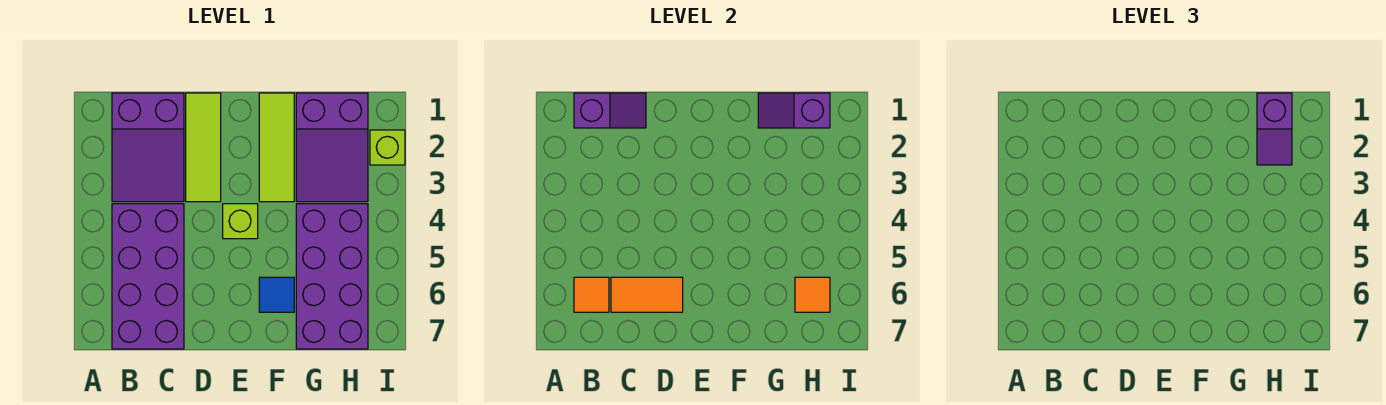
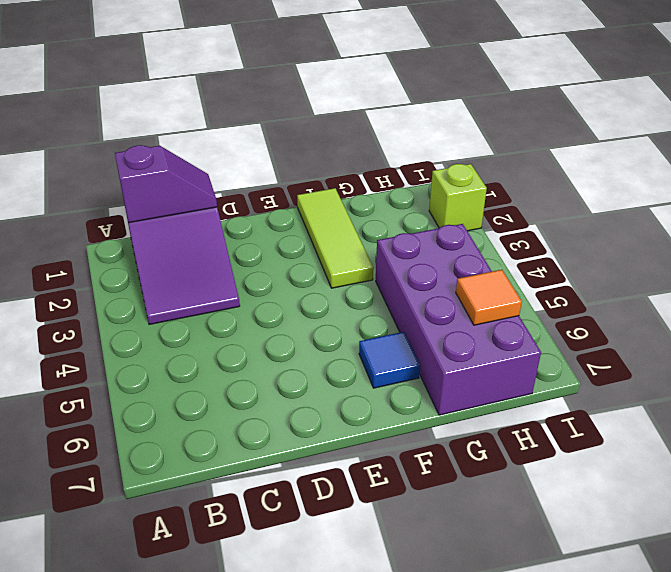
none -> purple brick B4:C7 level 1
none -> lime tile D1:D3 level 1
none -> lime brick E4 level 1

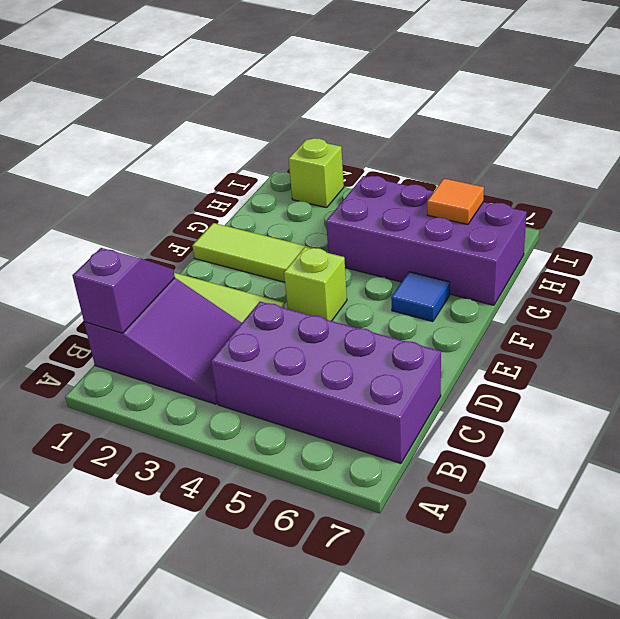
none -> purple slope G1:H3 level 1 top 1
none -> orange tile B6 level 2
none -> orange tile C6:D6 level 2

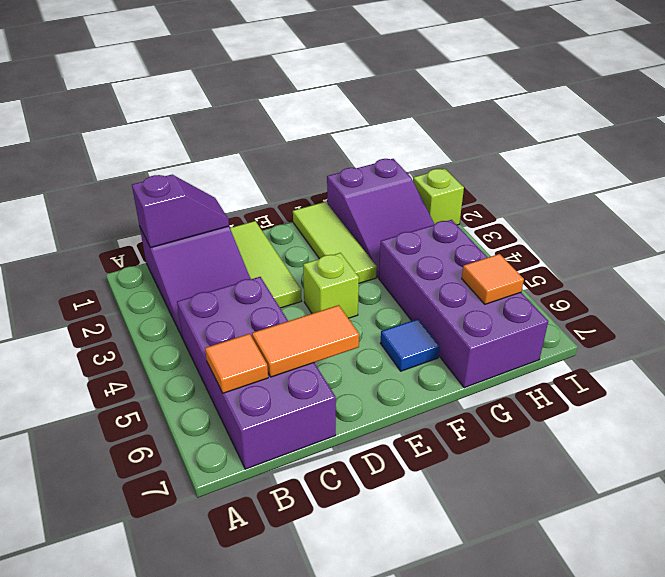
none -> purple slope G1:H1 level 2 top H
none -> purple slope H1:H2 level 3 top 1

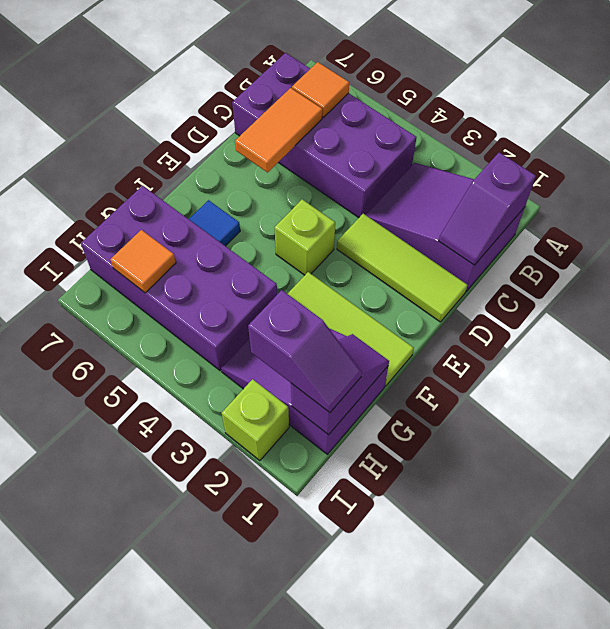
purple slope H1:H2 level 3 top 2 -> purple slope H1:H2 level 3 top 1

